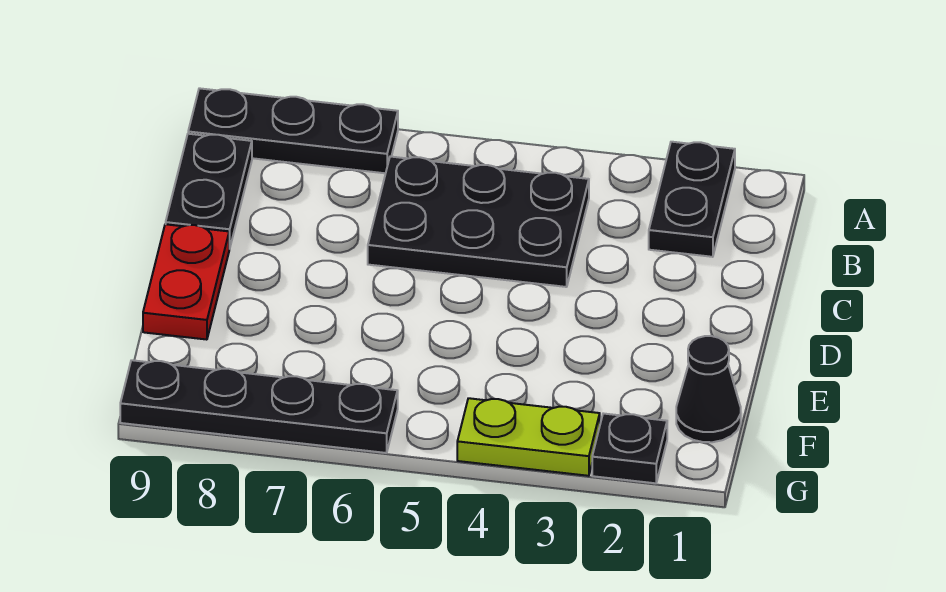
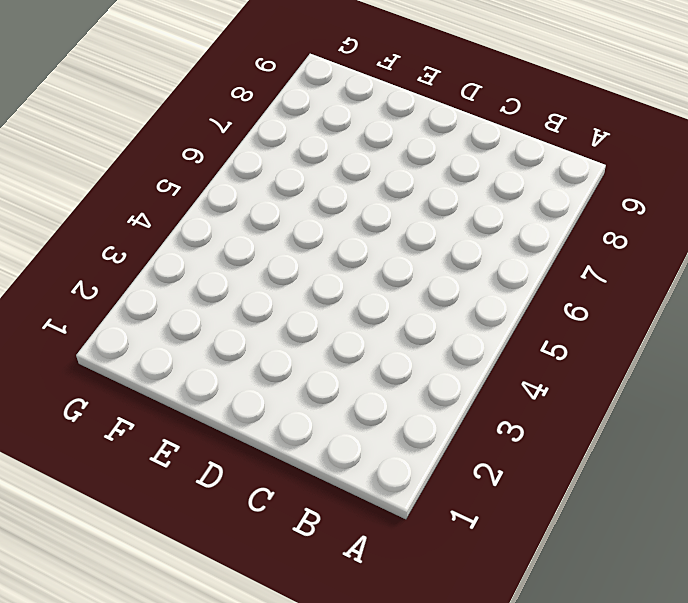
none -> black plate A2:B2 level 1
none -> black plate A7:A9 level 1

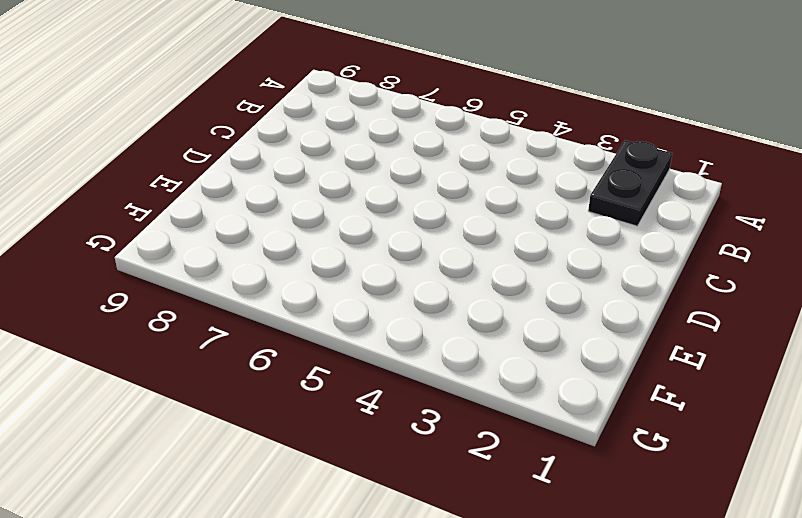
none -> black plate A7:A9 level 1
none -> black plate B4:C6 level 1

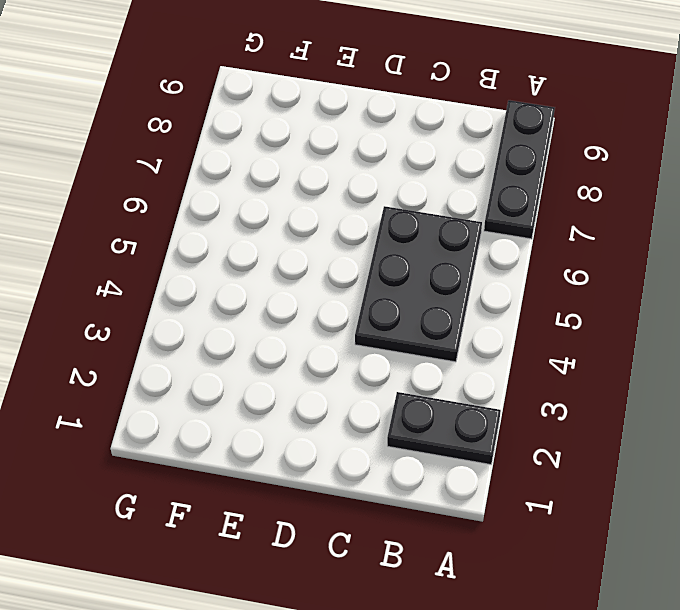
none -> black plate B9:C9 level 1
none -> red plate D9:E9 level 1

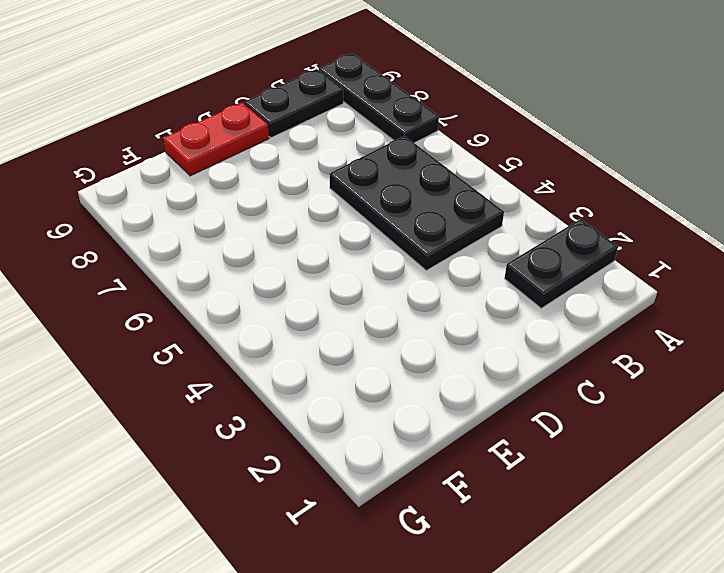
none -> black cone F1 level 1
none -> black plate G2 level 1

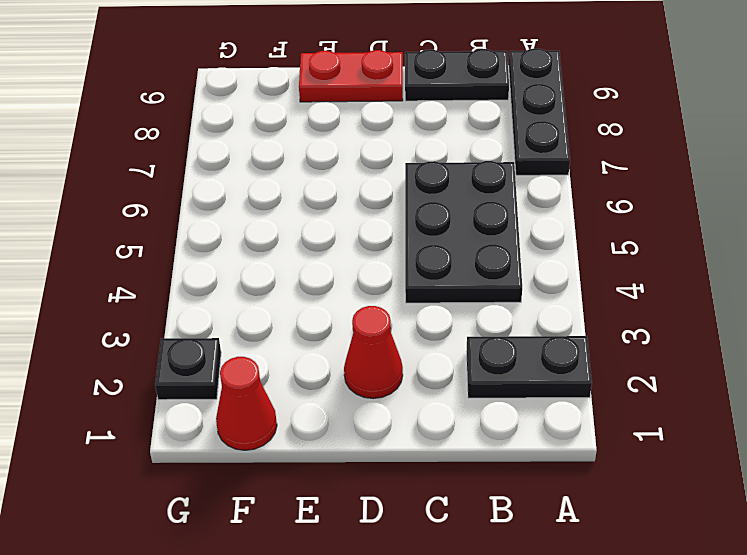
red cone D2 level 1 -> none
red cone F1 level 1 -> black cone F1 level 1
none -> lime plate G3:G4 level 1
none -> black plate G6:G9 level 1

